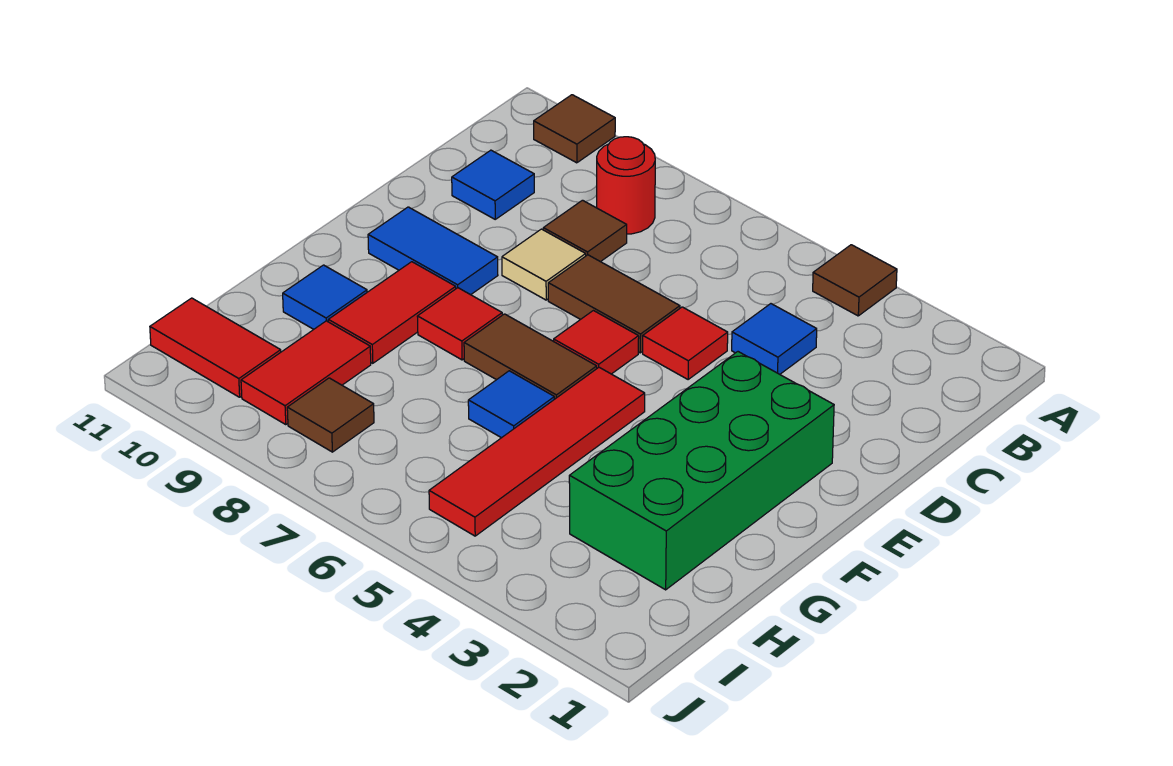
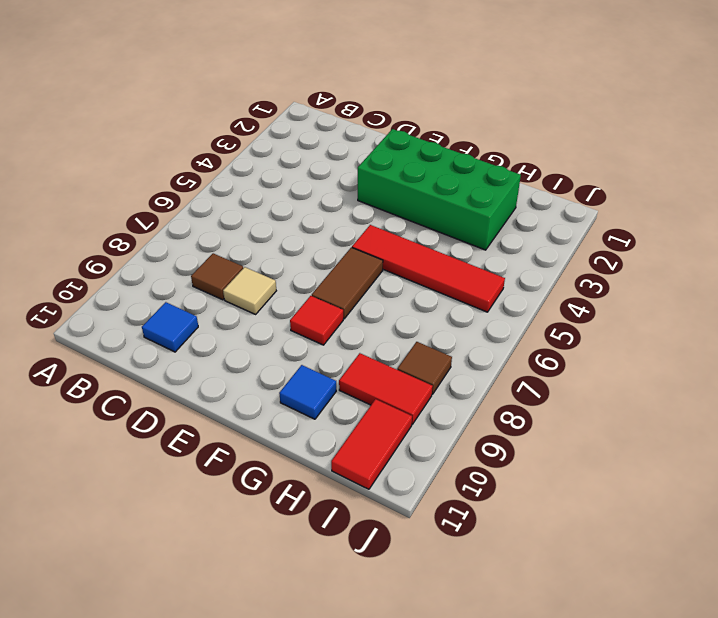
none -> brown tile A4 level 1
none -> brown tile A10 level 1
none -> red round brick B8 level 1

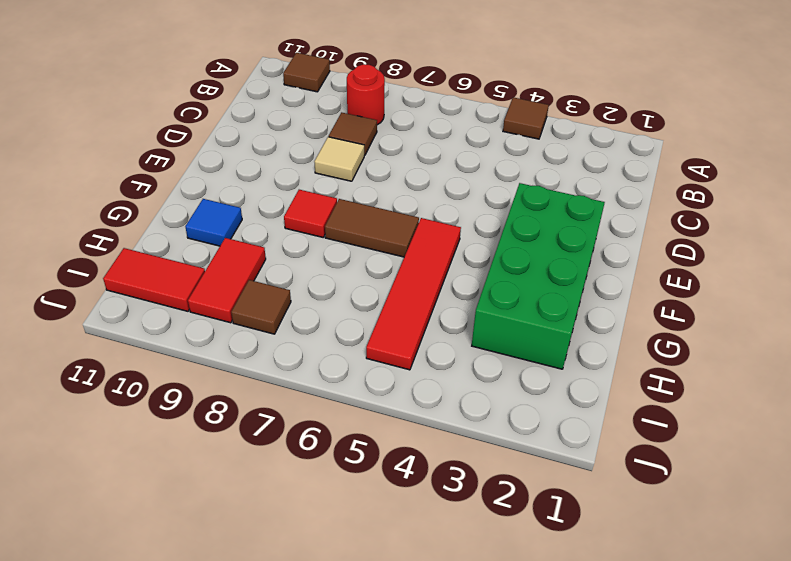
none -> blue tile C4 level 1
none -> blue tile C10 level 1
none -> red tile D5 level 1

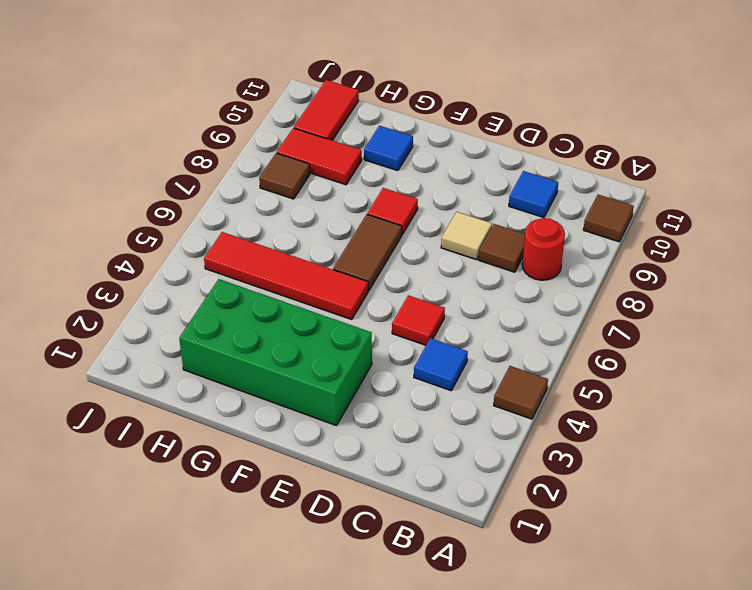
none -> brown tile D6:D7 level 1
none -> red tile E6 level 1
none -> blue tile E9:E10 level 1

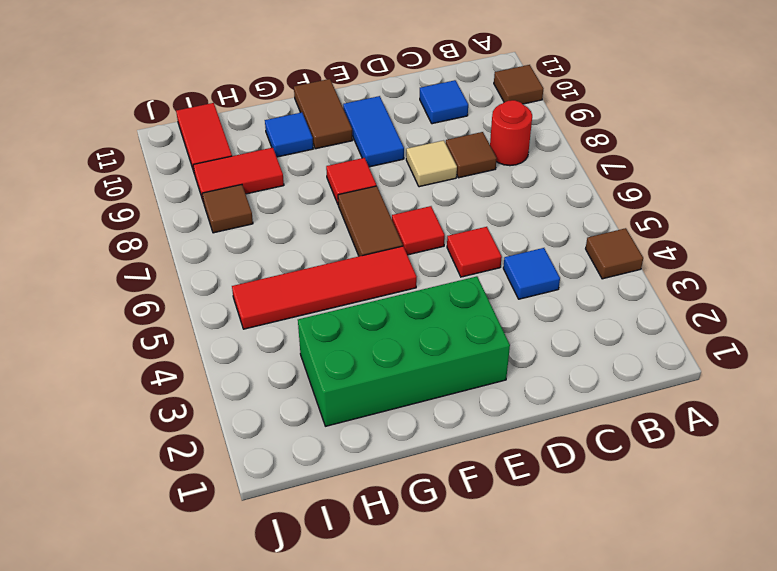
brown tile F10:F11 level 1 -> brown tile D6:D7 level 1
none -> red tile F9:G9 level 1
none -> blue tile G6 level 1

